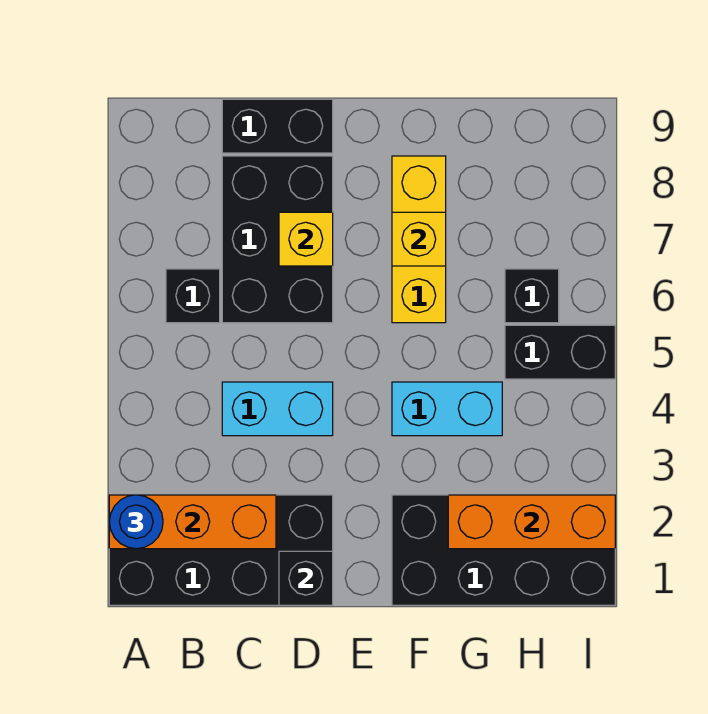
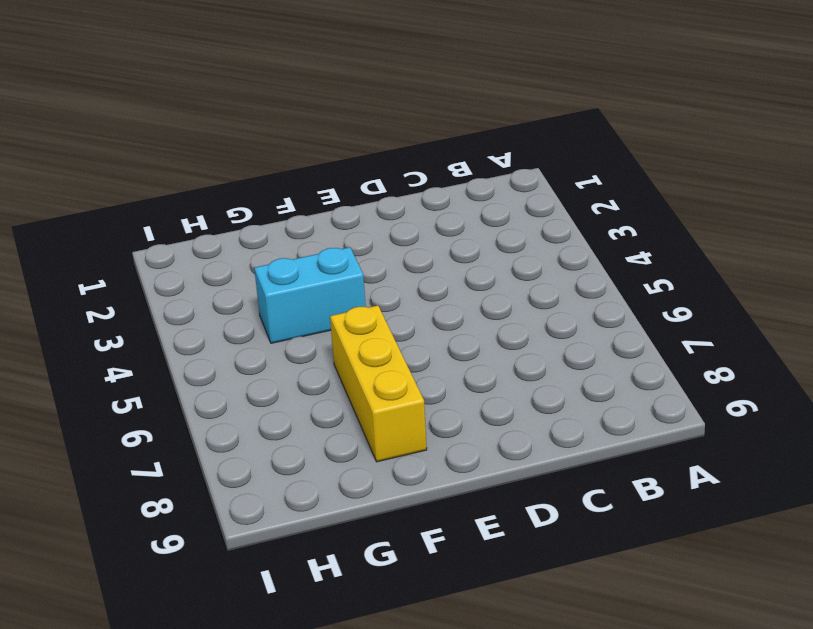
none -> black brick A1:D2 level 1
none -> black brick B6 level 1
none -> cyan brick C4:D4 level 1

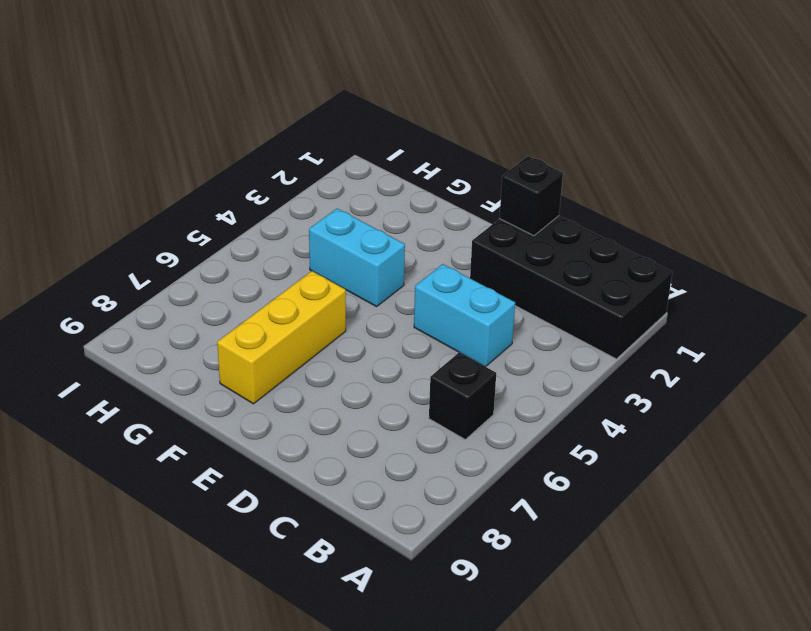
none -> black brick C6:D8 level 1
none -> black brick C9:D9 level 1
none -> black brick F1:I2 level 1

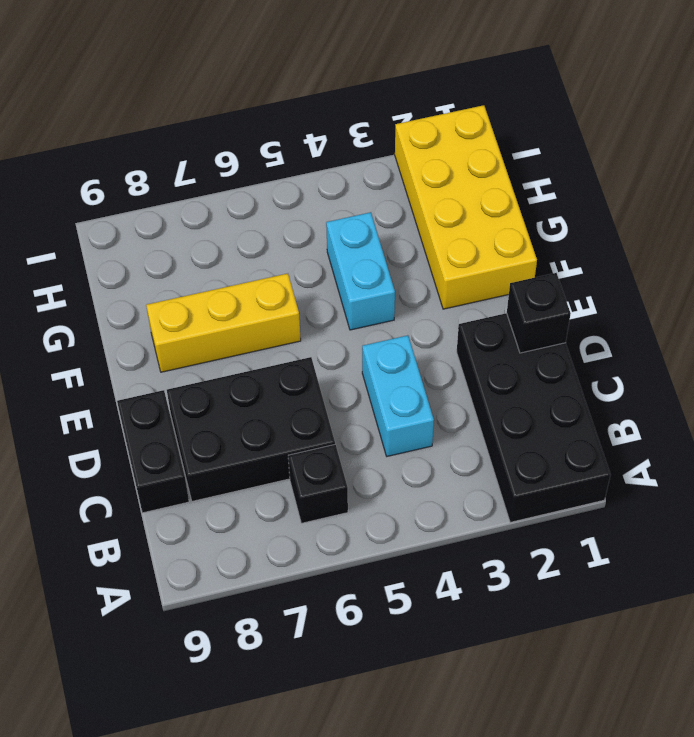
yellow brick F1:I2 level 1 -> black brick F1:I2 level 1
none -> black brick H5:I5 level 1
none -> black brick H6 level 1
none -> orange brick A2:C2 level 2

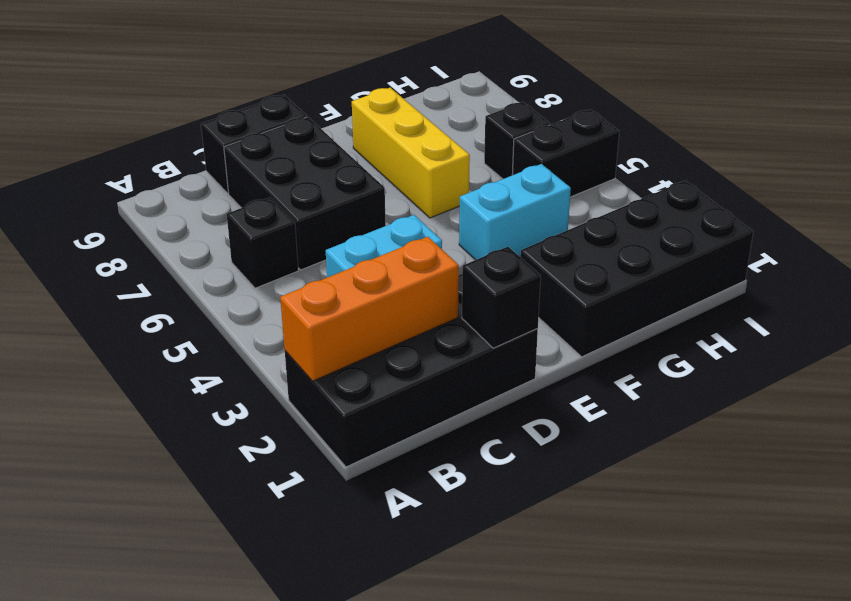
none -> yellow brick D7 level 2
none -> yellow brick F7 level 2
none -> orange brick G2:I2 level 2

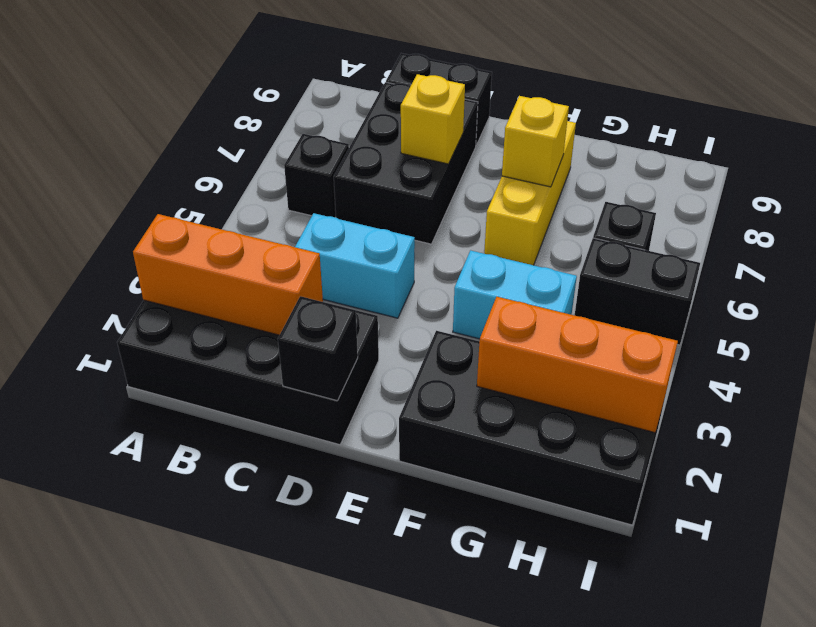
none -> blue round brick A2 level 3

